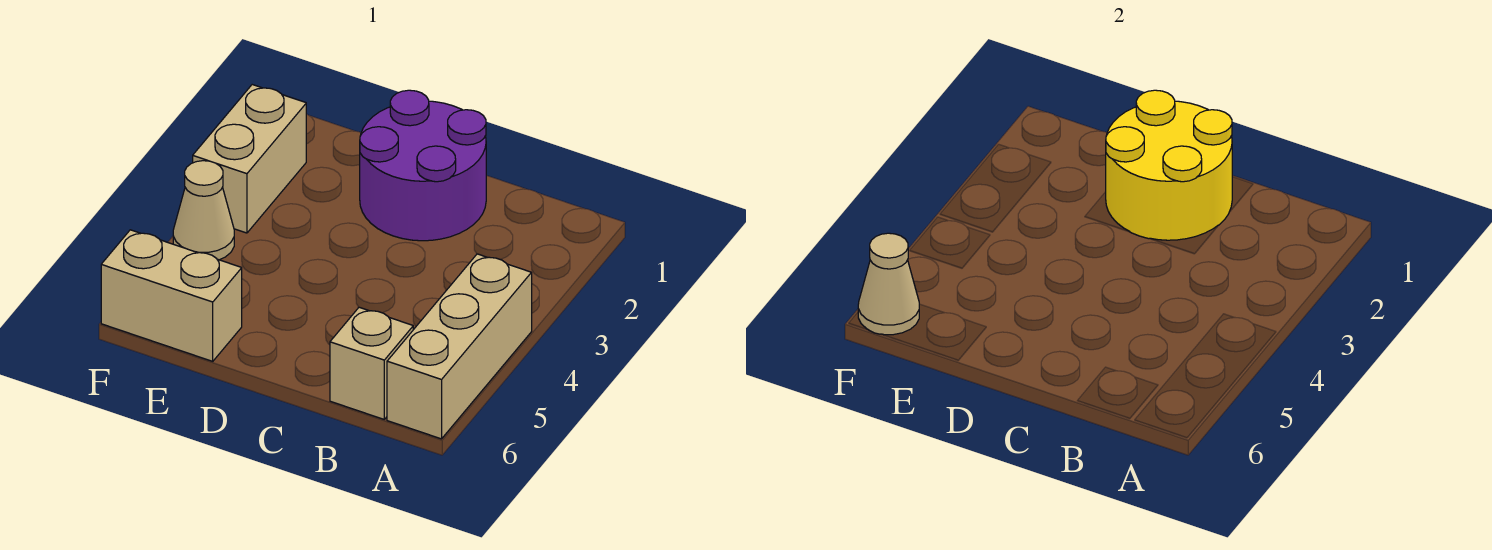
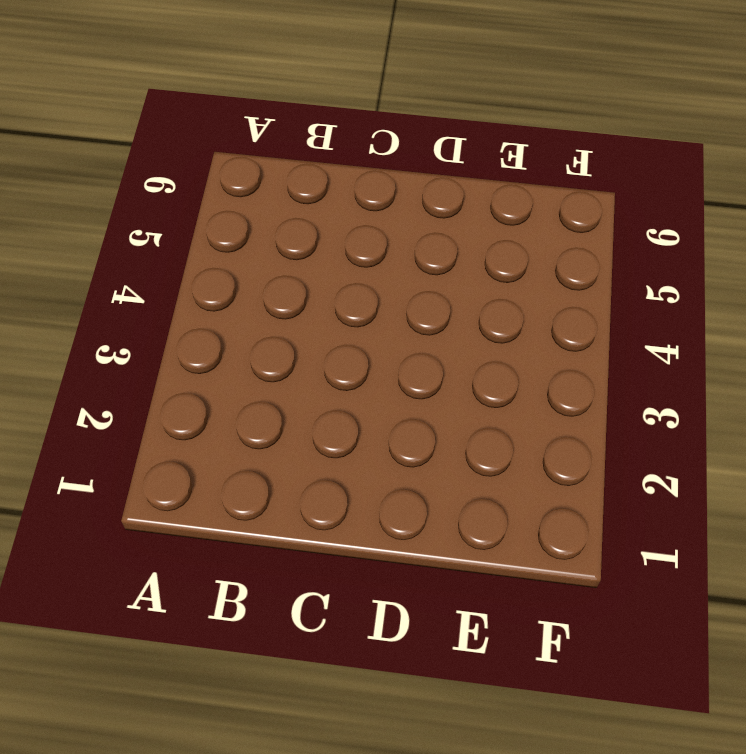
none -> tan brick A4:A6 level 1
none -> tan brick B6 level 1

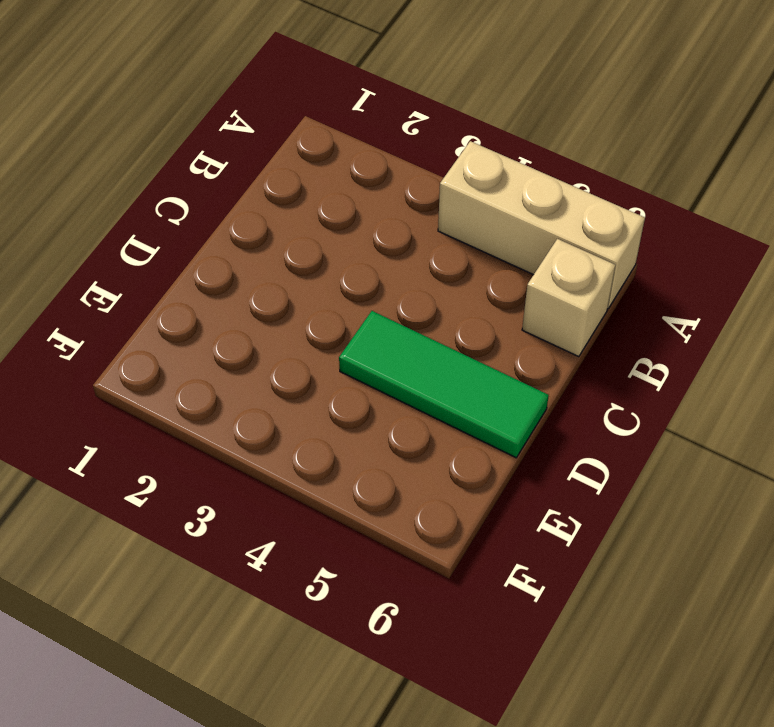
green tile D4:D6 level 1 -> none
none -> purple round brick C1:D2 level 1
none -> tan brick E6:F6 level 1

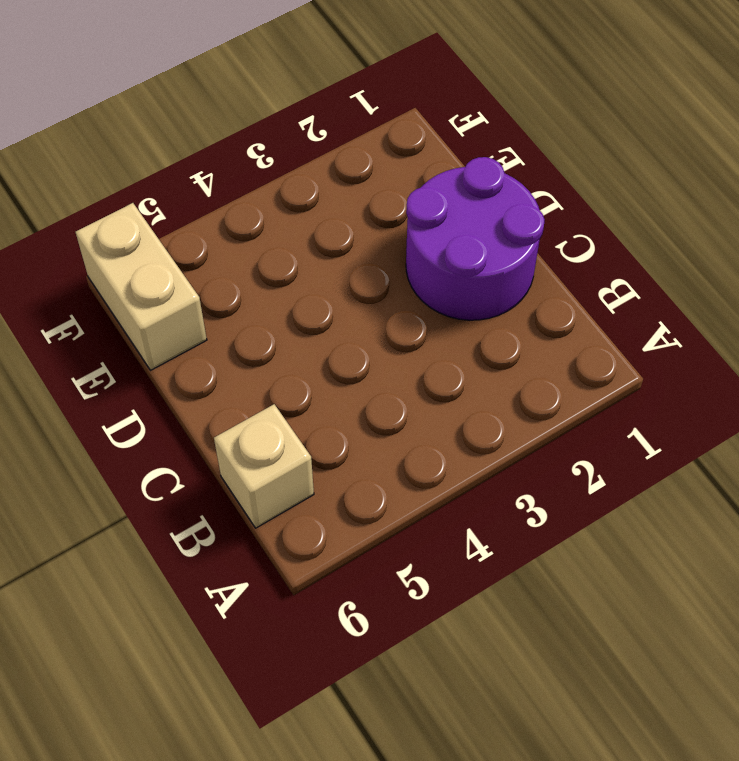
none -> tan brick A4:A6 level 1
none -> tan brick F2:F3 level 1

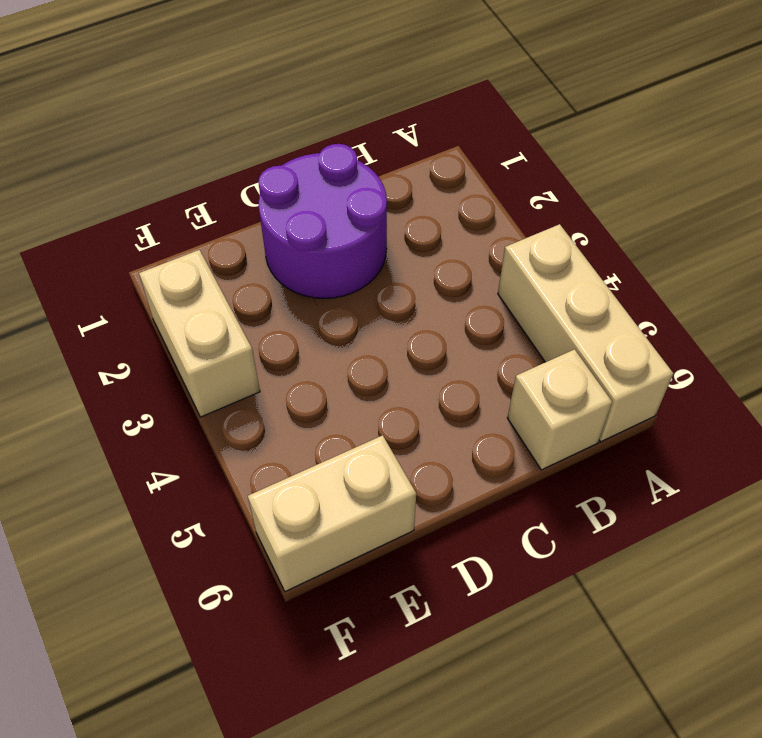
none -> tan cone F4 level 1
none -> yellow round brick C1:D2 level 2

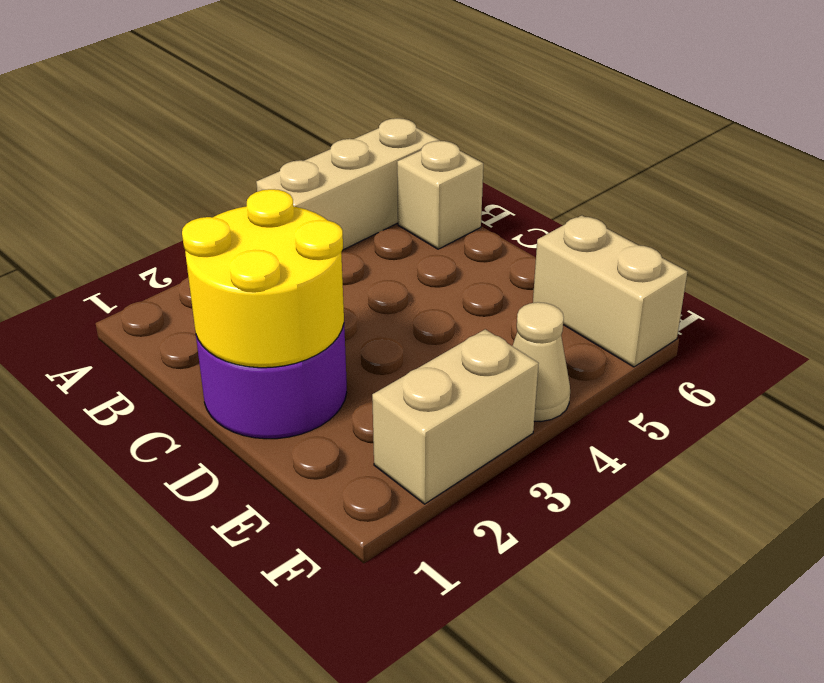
none -> tan cone F6 level 2

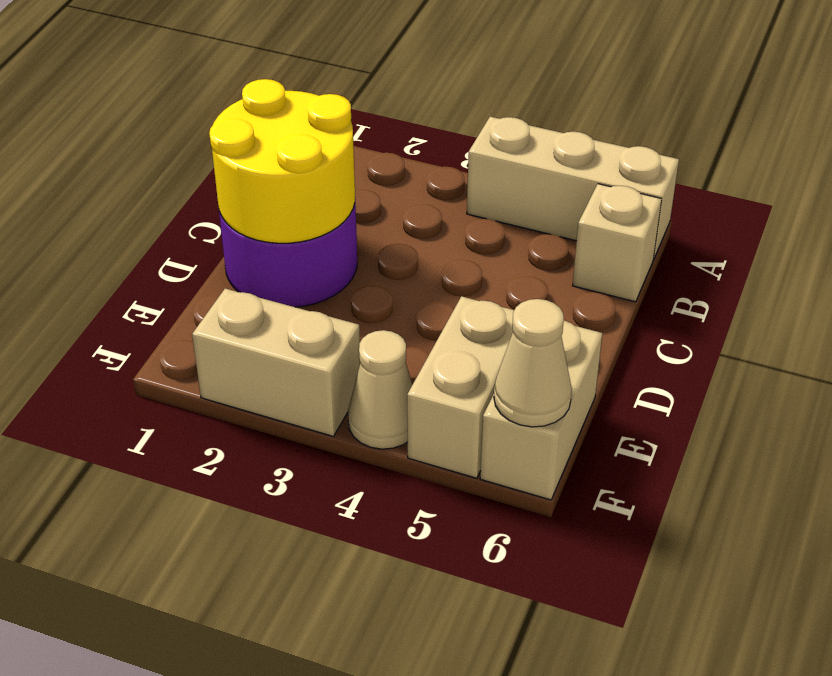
tan brick E5:F5 level 1 -> none

